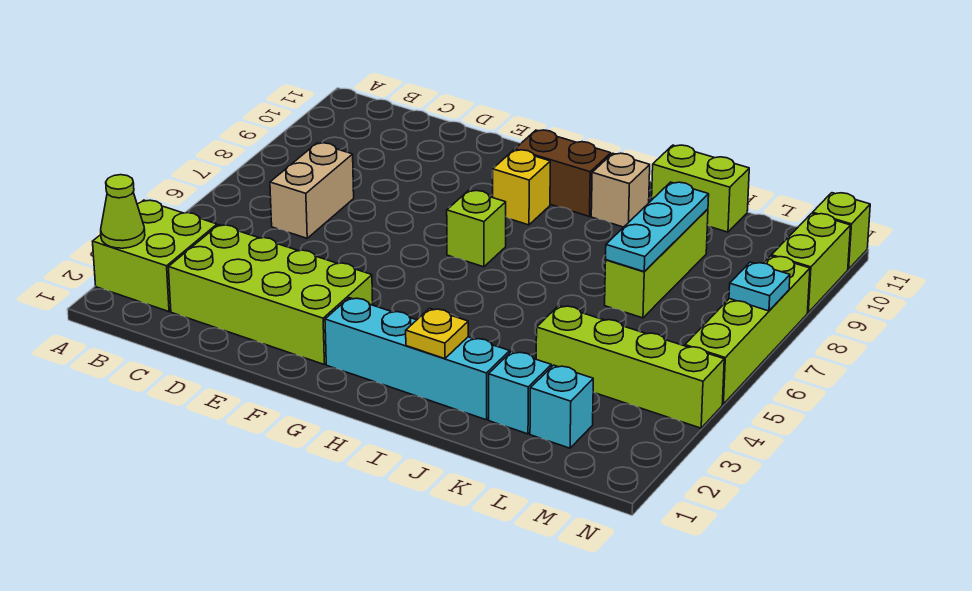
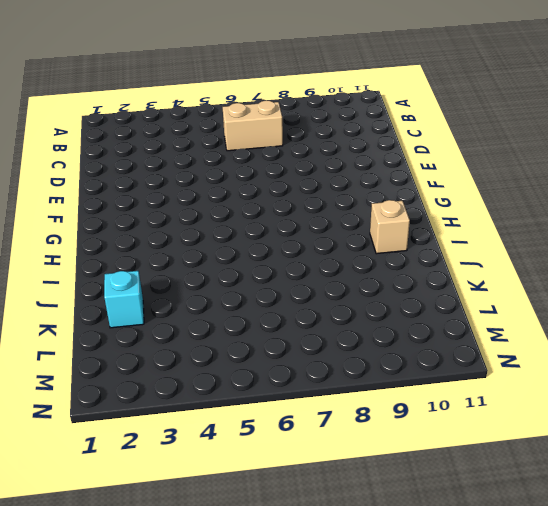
none -> lime brick A2:B3 level 1
none -> lime brick C2:F3 level 1
none -> cyan brick G2:J2 level 1

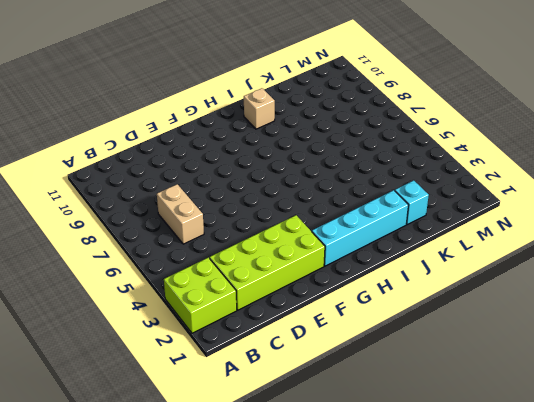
none -> lime brick G7 level 1
none -> yellow brick G9 level 1
none -> brown brick G10:H10 level 1

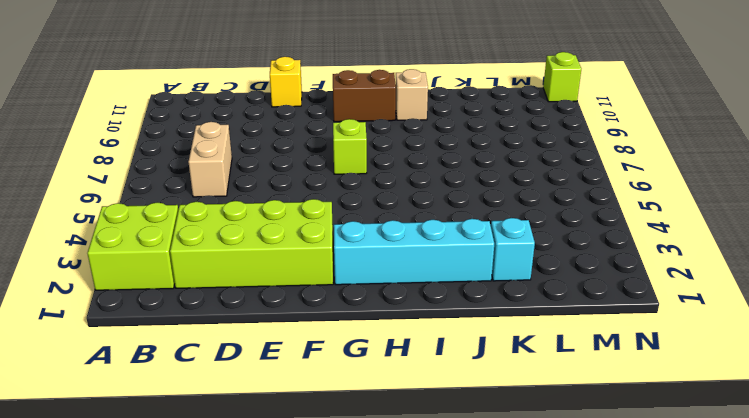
yellow brick E11 level 1 -> yellow brick G9 level 1
none -> lime brick J11:K11 level 1
none -> lime brick K4:N4 level 1
none -> lime brick K7:K9 level 1

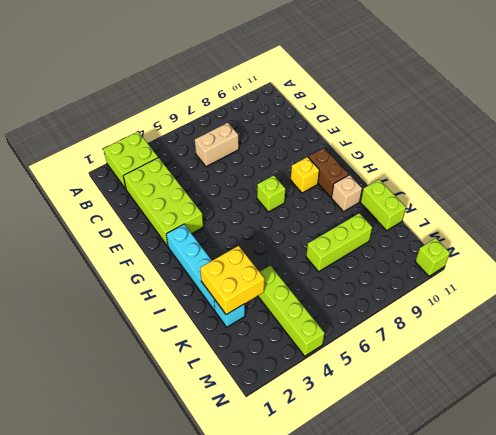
yellow brick J2:K3 level 2 -> none
none -> cyan brick L2 level 1
none -> lime brick N5:N8 level 1
none -> lime brick N9:N10 level 1

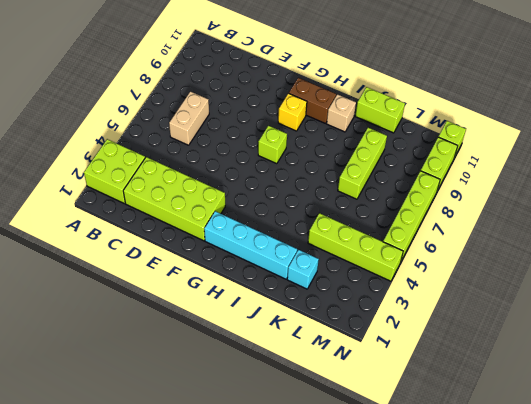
none -> cyan brick L2 level 1
none -> lime cone A2 level 2
none -> yellow plate I2 level 2

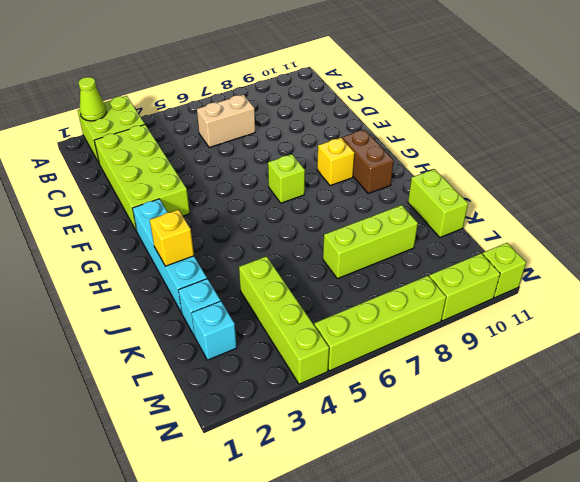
yellow brick I2 level 2 -> yellow plate I2 level 2
none -> tan brick I10 level 1
none -> cyan plate K7:K9 level 2
none -> cyan plate N7 level 2

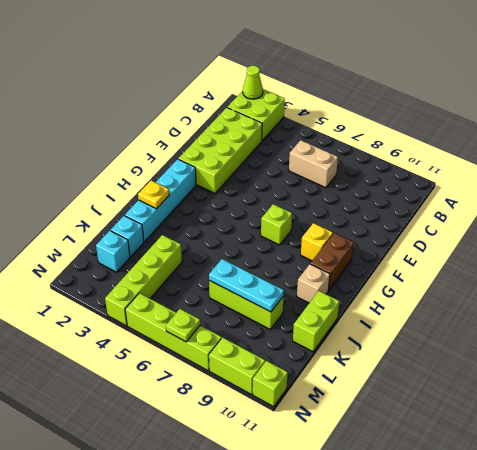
lime plate N7 level 2 -> cyan plate N7 level 2

